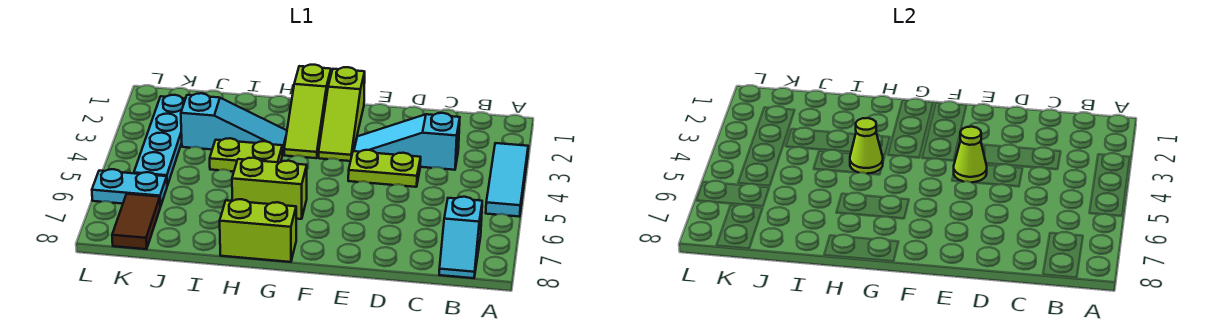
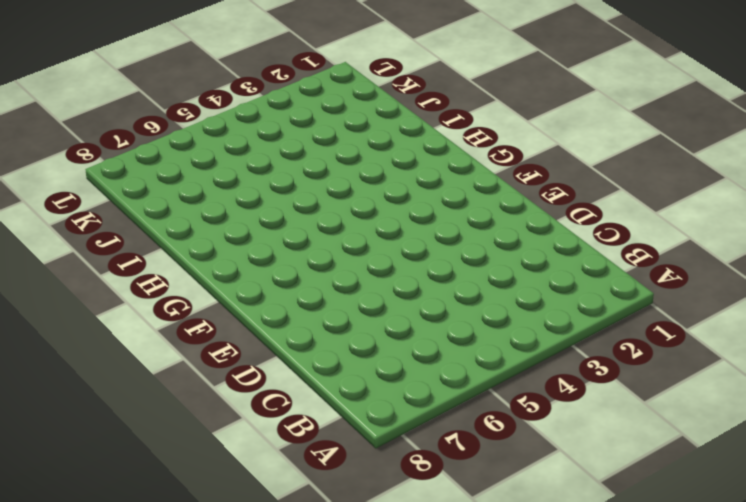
none -> cyan tile A3:A5 level 1
none -> cyan slope B7:B8 level 1 top 7
none -> cyan slope C3:E3 level 1 top C

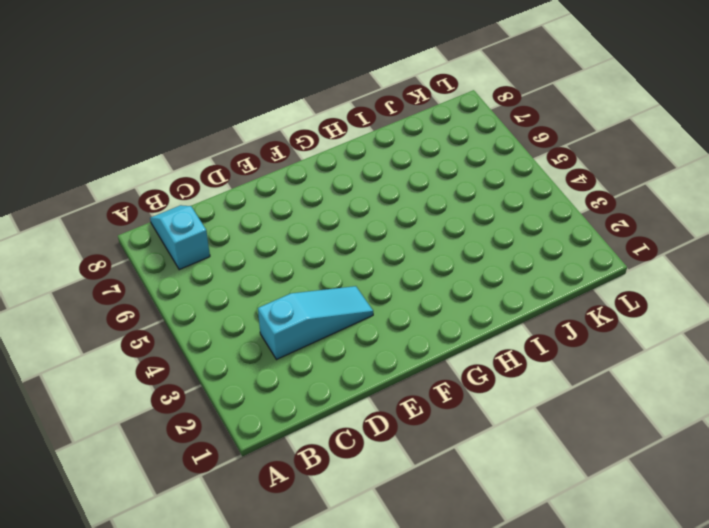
none -> cyan tile A3:A5 level 1
none -> lime plate D4:E4 level 1
none -> lime slope F1:F3 level 1 top 1

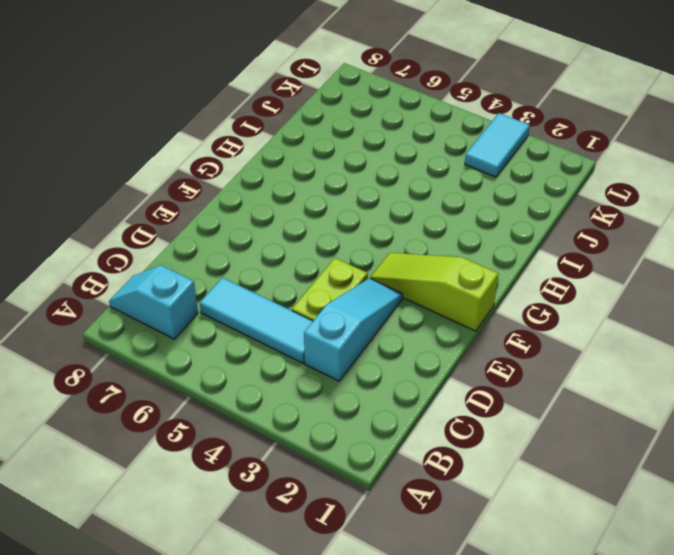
cyan tile C4:C6 level 1 -> cyan tile A3:A5 level 1
cyan tile K3:L3 level 1 -> cyan plate K2:K5 level 1
none -> lime slope G1:G3 level 1 top 1
none -> lime brick G6:H6 level 1
none -> lime brick G8:H8 level 1

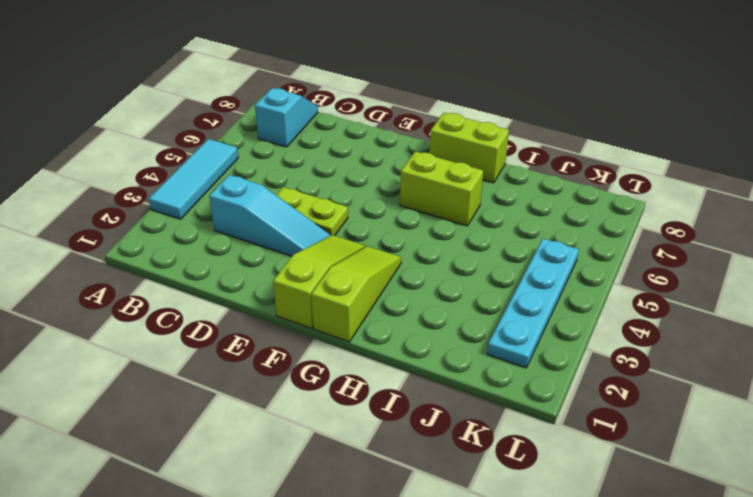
none -> cyan slope H3:J3 level 1 top J
none -> lime plate H4:I4 level 1
none -> cyan plate K6:L6 level 1

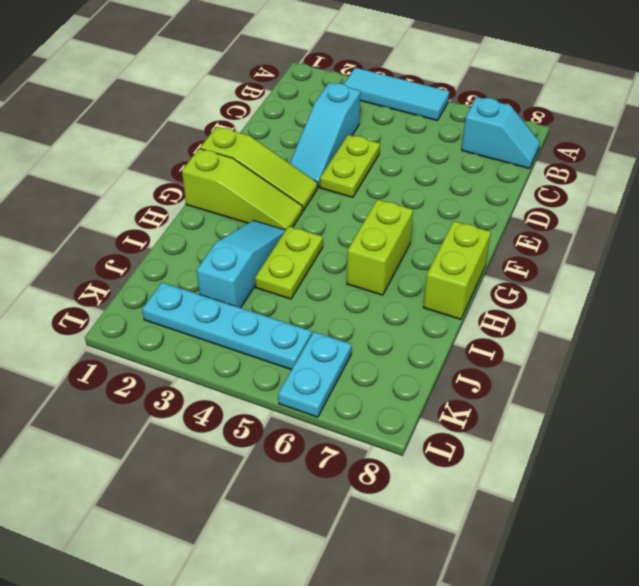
none -> brown tile K7:K8 level 1
none -> lime cone E4 level 2
none -> lime cone H4 level 2

